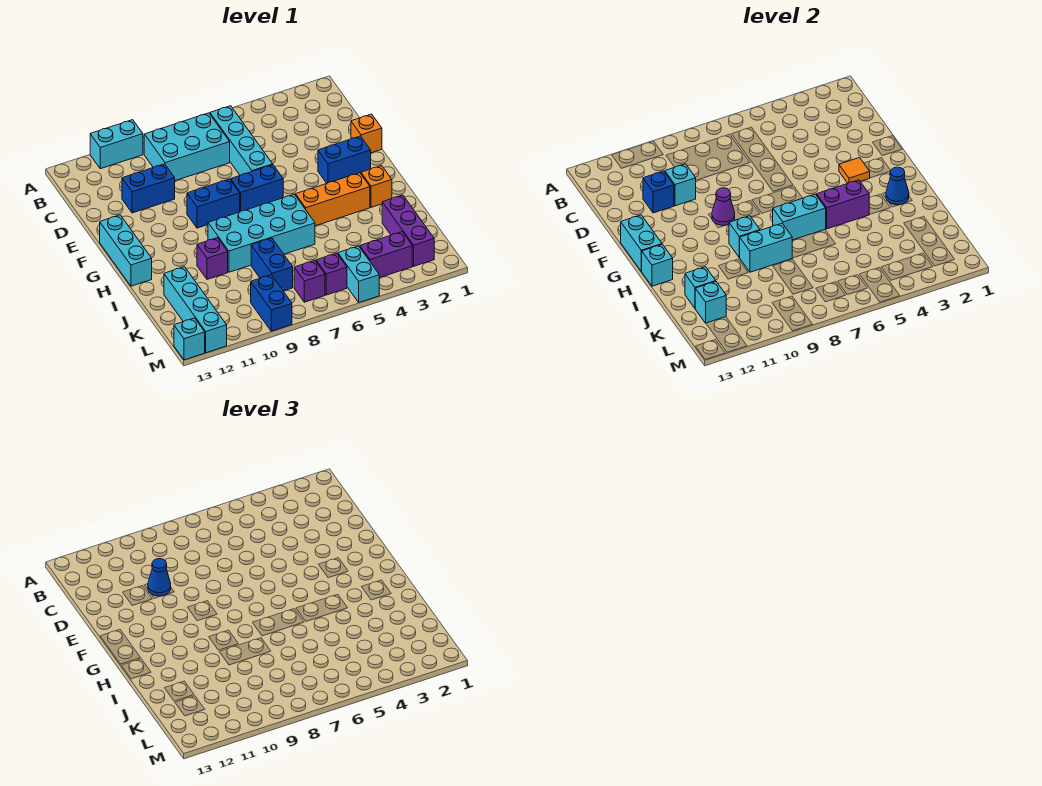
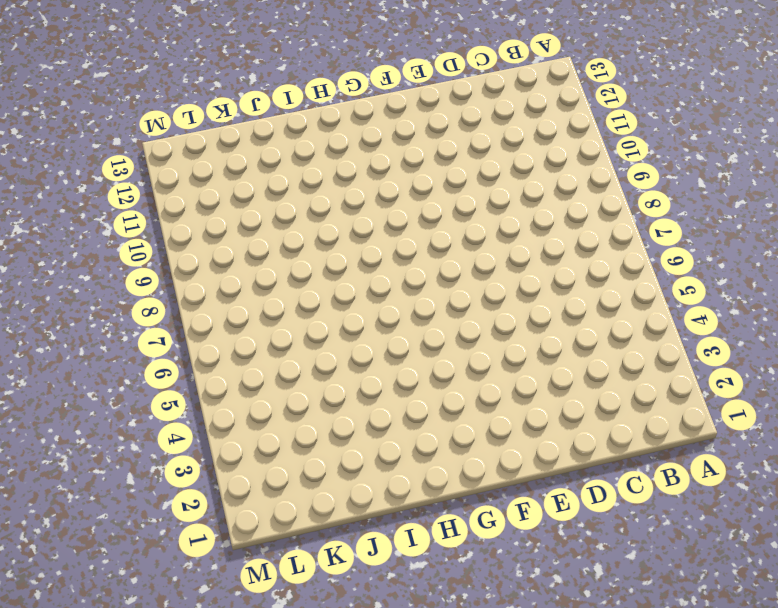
none -> cyan brick A10:A11 level 1
none -> cyan brick B6:E6 level 1
none -> cyan brick B7:C9 level 1
none -> blue brick D10:D11 level 1

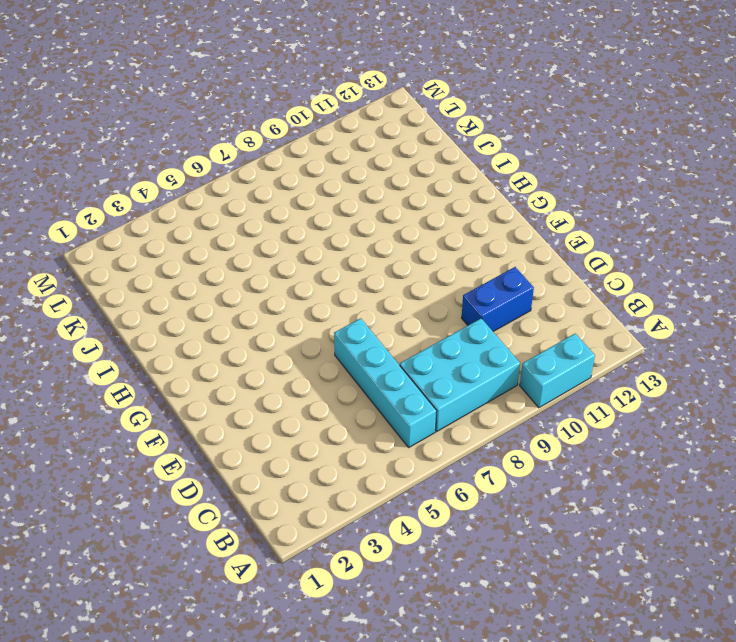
none -> orange brick E1 level 1
none -> blue brick F2:F3 level 1
none -> blue brick F6:F7 level 1
none -> blue brick F8:F9 level 1

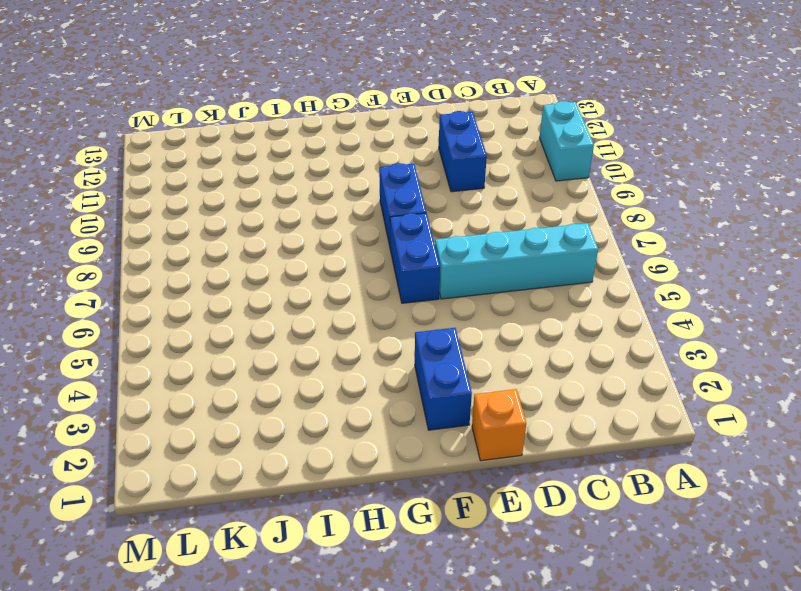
none -> cyan brick B7:C9 level 1
none -> cyan brick F13:H13 level 1
none -> orange brick H2 level 1
none -> orange brick H3:H5 level 1

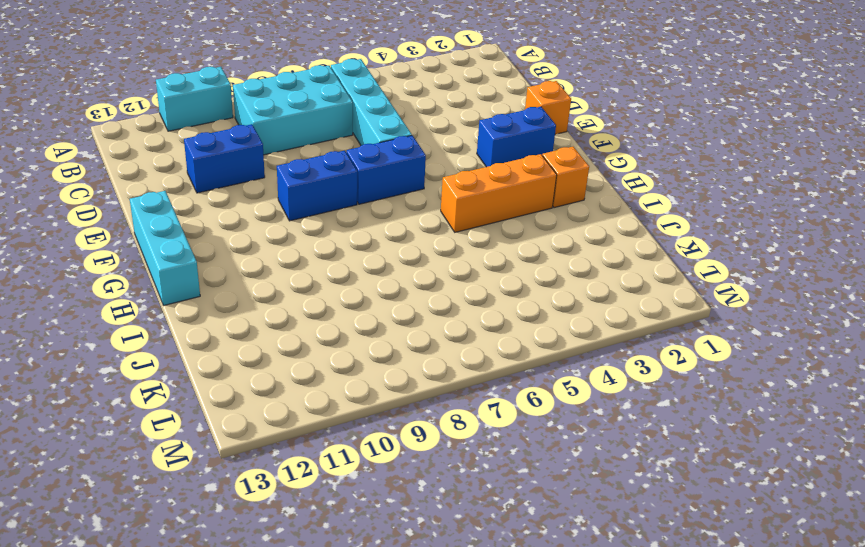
none -> cyan brick H6:I9 level 1
none -> purple brick I10 level 1
none -> purple brick J2:L2 level 1
none -> blue brick J8:K8 level 1

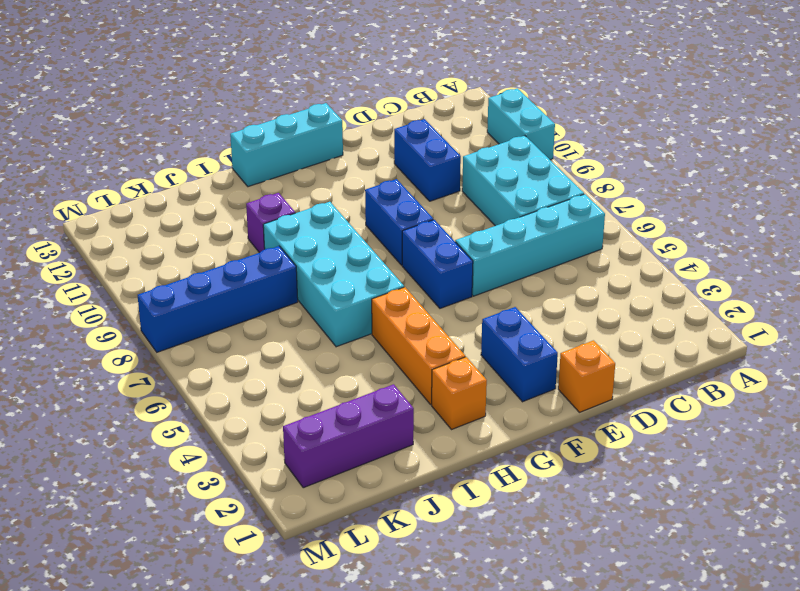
blue brick J8:M8 level 1 -> blue brick J8:K8 level 1
none -> cyan brick J12:M12 level 1
none -> purple brick L3:L4 level 1
none -> cyan brick L5:M5 level 1
none -> purple brick L6 level 1

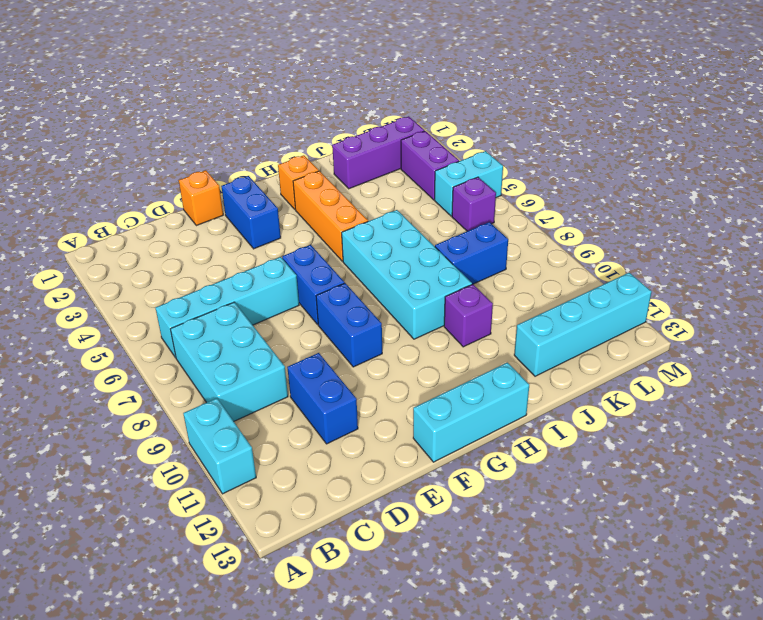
none -> purple brick L7 level 1
none -> blue brick L9:M9 level 1
none -> cyan brick M13 level 1
none -> cyan brick D10 level 2

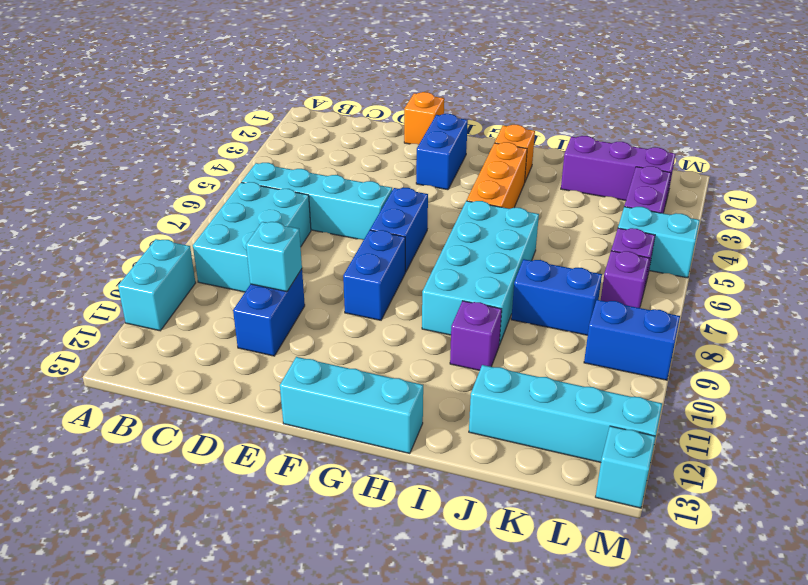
none -> blue brick D11 level 2
none -> orange tile F3 level 2
none -> purple cone F9 level 2
none -> cyan brick F13:G13 level 2

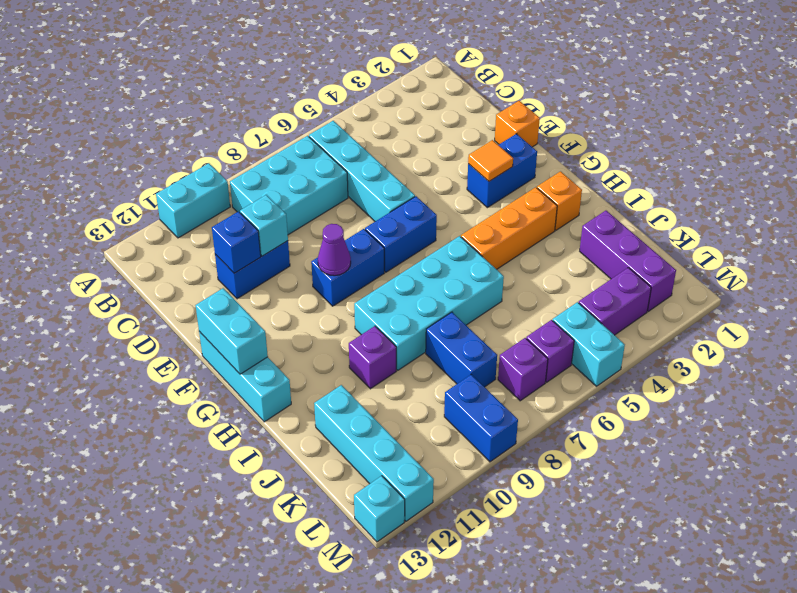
none -> blue cone H2 level 2
none -> purple brick H4:H5 level 2
none -> cyan brick H6:H7 level 2
none -> cyan brick H9 level 2

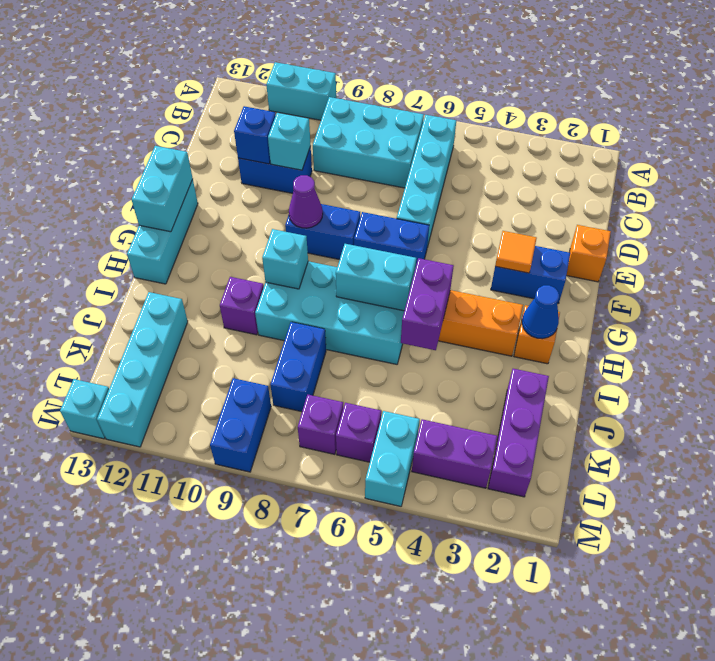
purple brick H5:I5 level 2 -> purple brick H4:H5 level 2
none -> cyan brick H13 level 2
none -> cyan brick I8:I9 level 2
none -> cyan brick J12 level 2
none -> cyan brick K12 level 2

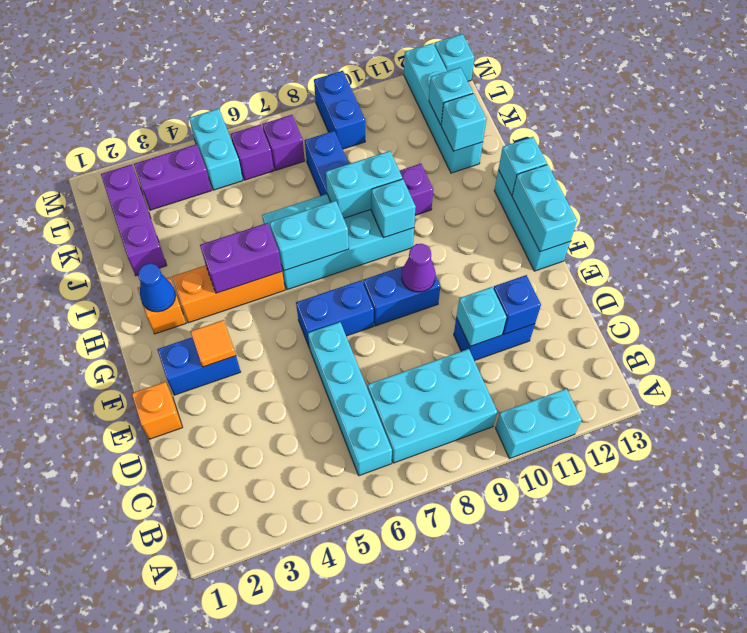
none -> blue cone D10 level 3

